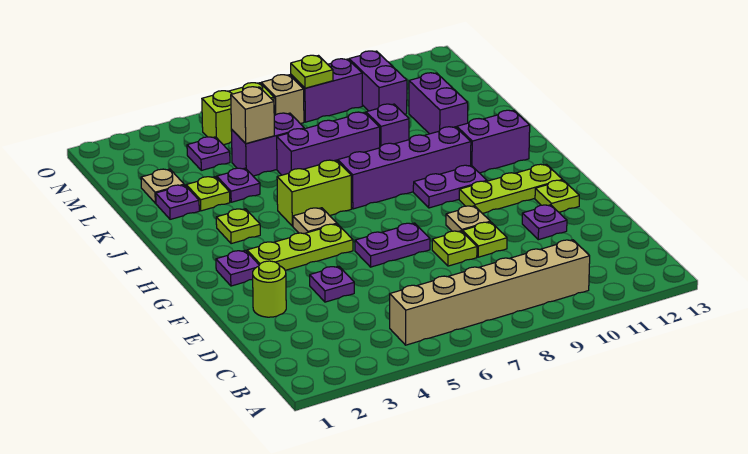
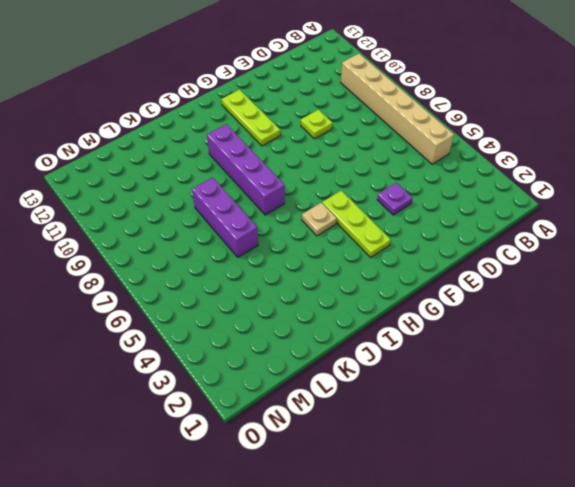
none -> lime round brick E2 level 1
none -> lime plate E8 level 1
none -> purple plate E11 level 1
none -> purple plate F6:F7 level 1

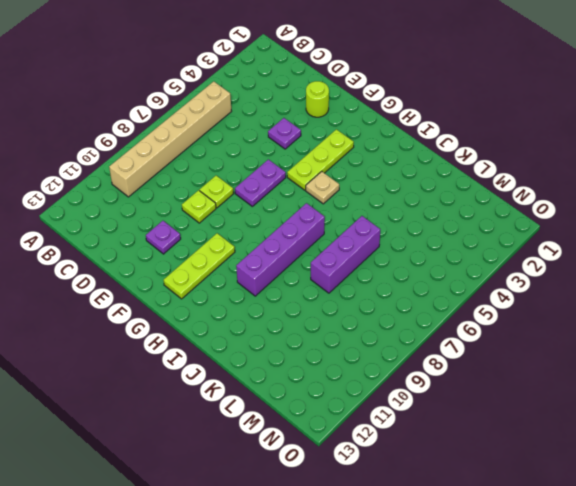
none -> tan plate F9 level 1
none -> lime plate F12 level 1
none -> purple plate G2 level 1
none -> purple plate H9:H10 level 1

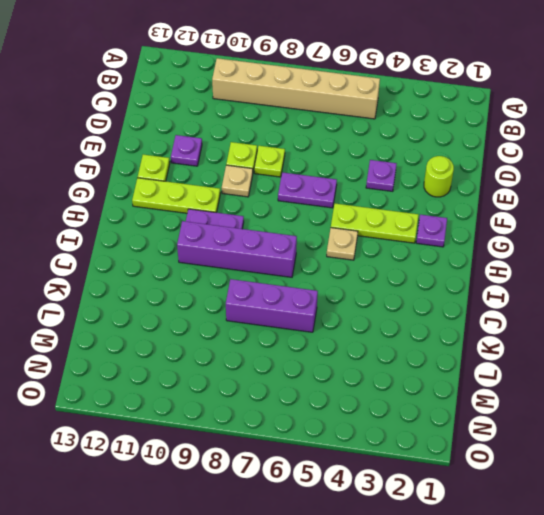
none -> lime plate I3 level 1
none -> lime brick I5:I6 level 1
none -> purple brick I11:I12 level 1
none -> purple plate K2 level 1

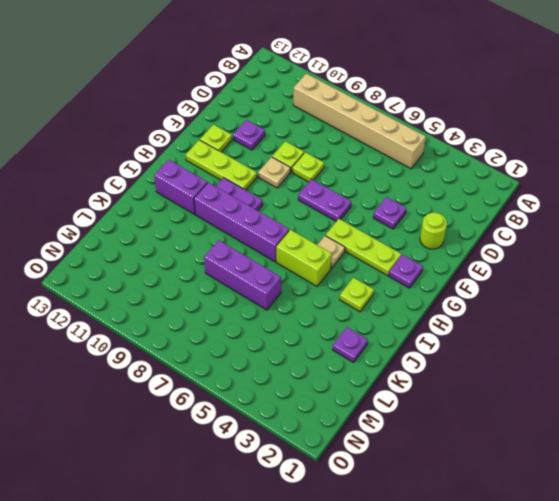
none -> lime plate K3 level 1
none -> purple plate K4 level 1
none -> purple brick K9 level 1
none -> purple brick K11:L11 level 1

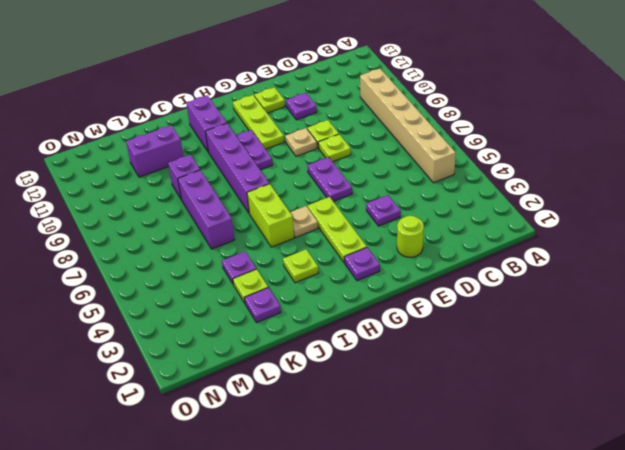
none -> tan plate L2 level 1
none -> purple brick L5:L6 level 1
none -> purple plate M4 level 1
none -> purple brick M10:N10 level 1

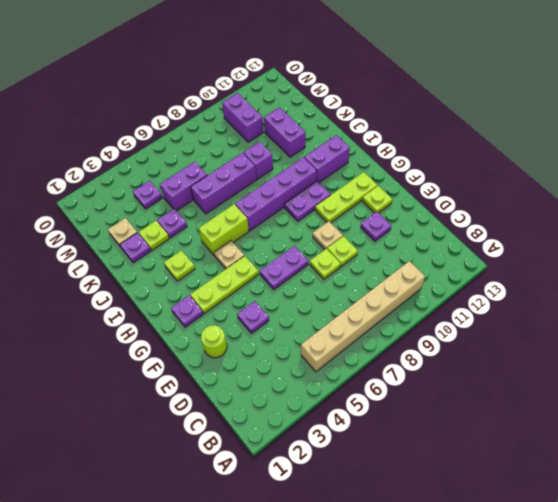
none -> lime brick N5:N6 level 1
none -> tan brick N7 level 1
none -> purple brick N8:N9 level 1
none -> tan brick L5 level 2

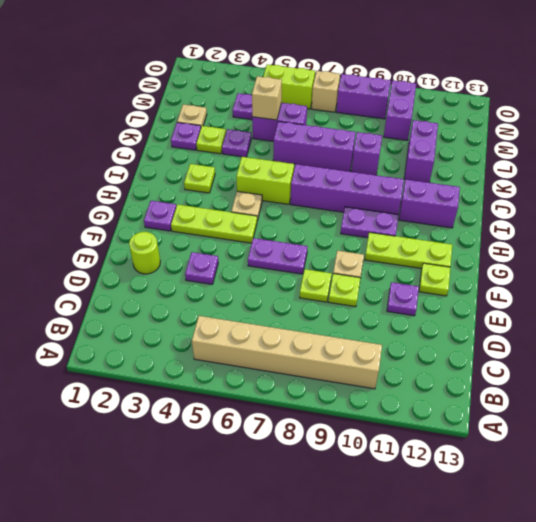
none -> lime plate N8 level 2

